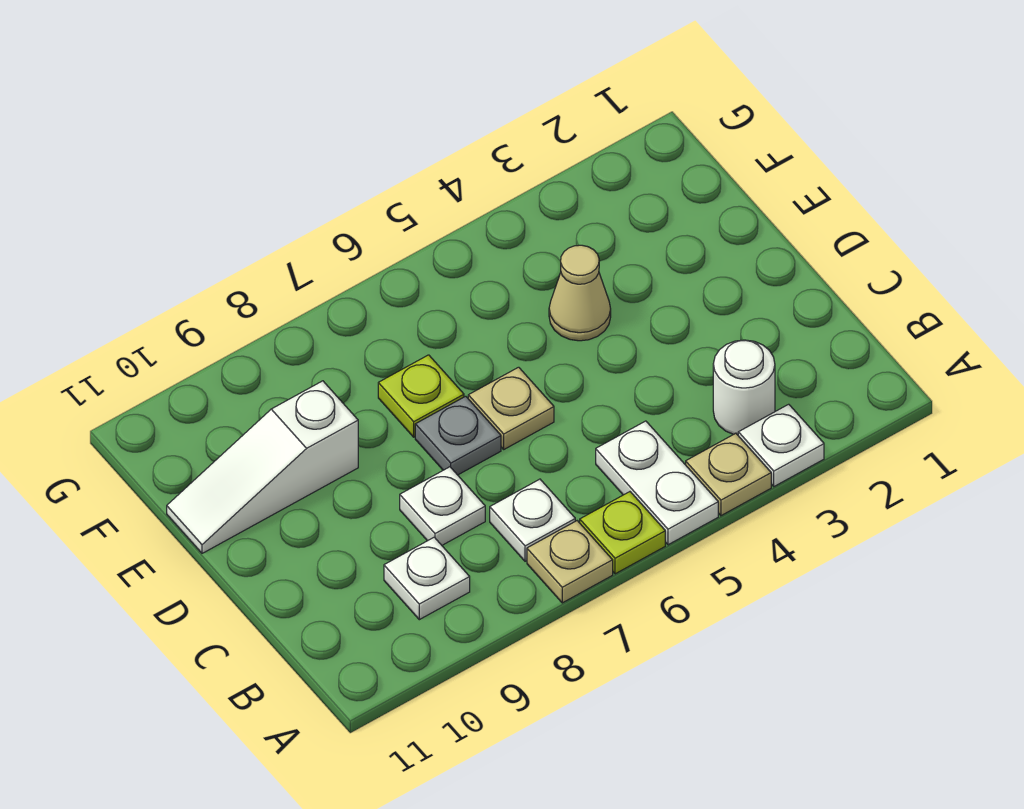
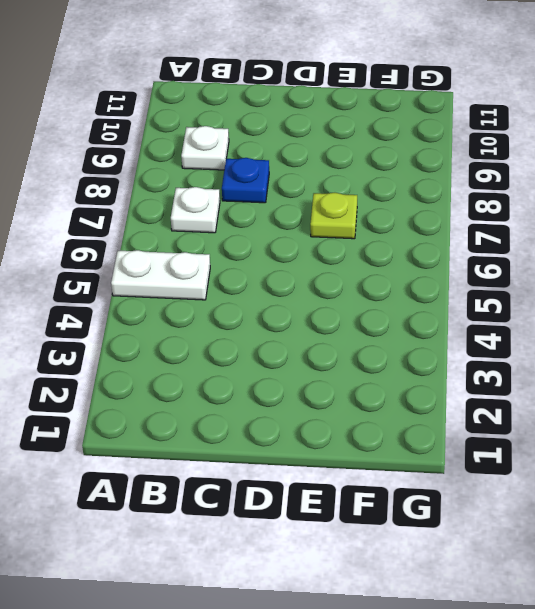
blue plate C8 level 1 -> white plate C8 level 1
none -> white plate A3 level 1
none -> tan plate A4 level 1
none -> lime plate A6 level 1

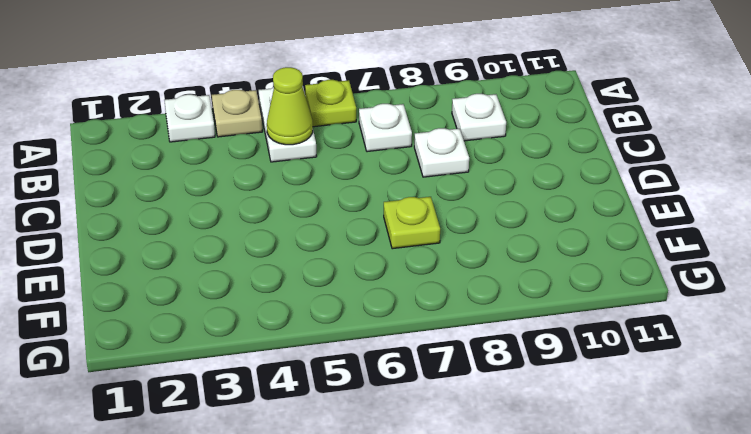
lime cone B5 level 2 -> none
none -> tan plate A7 level 1
none -> white round brick B3 level 1
none -> tan plate D6 level 1

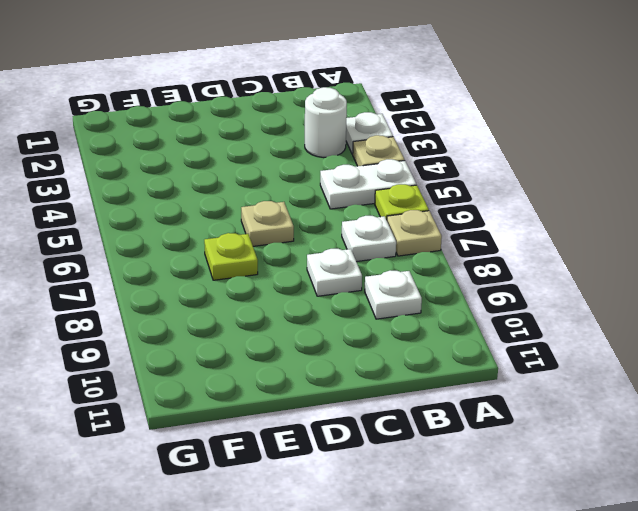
none -> grey plate D7 level 1
none -> tan cone E4 level 1
none -> white slope E9:E11 level 1 top 9

